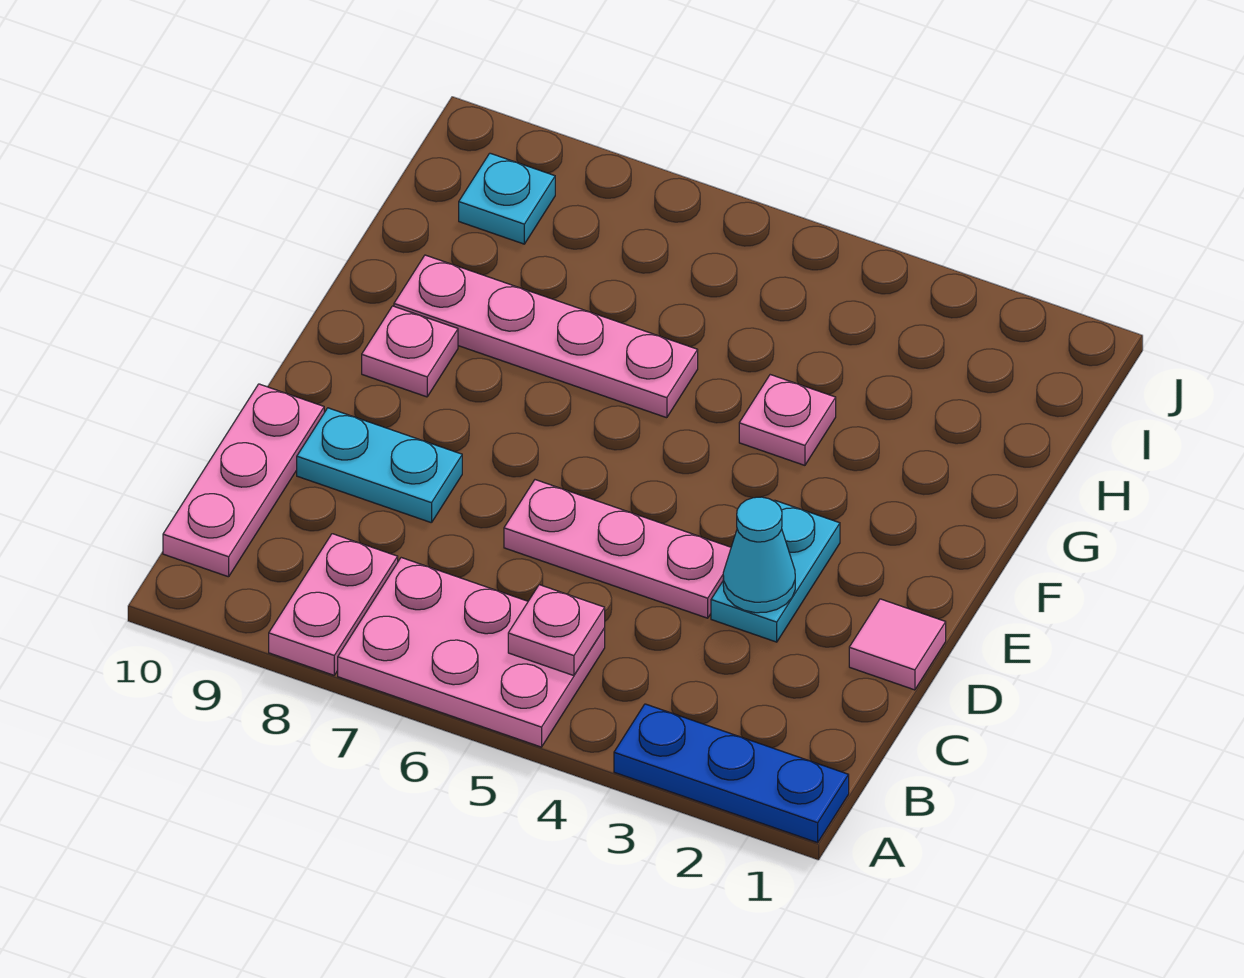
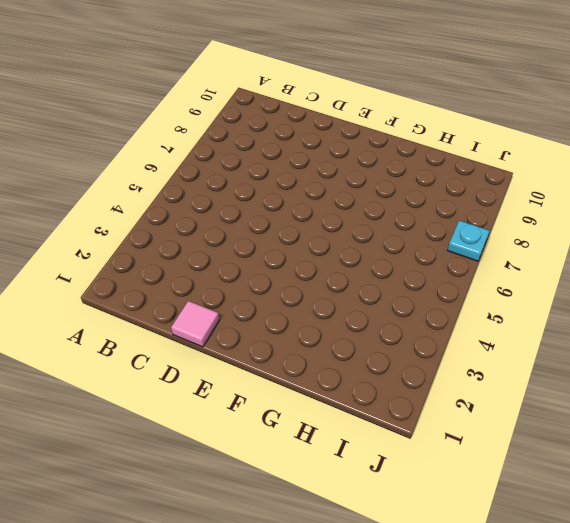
cyan plate J7 level 1 -> cyan plate I9 level 1
none -> blue plate A1:A3 level 1
none -> pink plate A5:B7 level 1
none -> pink plate A8:B8 level 1

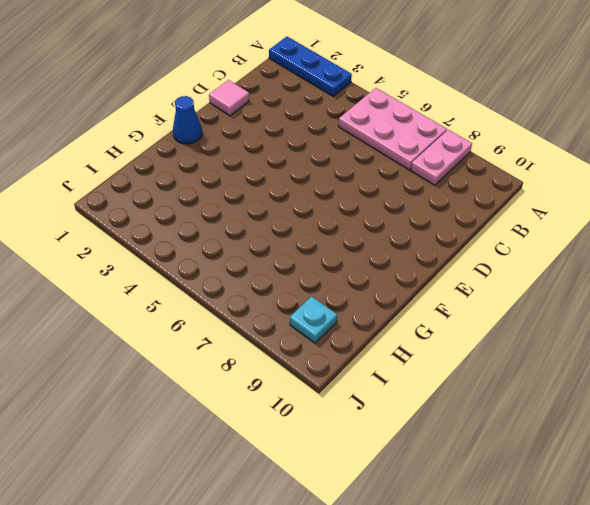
blue cone F1 level 1 -> none
none -> pink plate B10:D10 level 1
none -> cyan plate D3:E3 level 1
none -> pink plate D4:D6 level 1

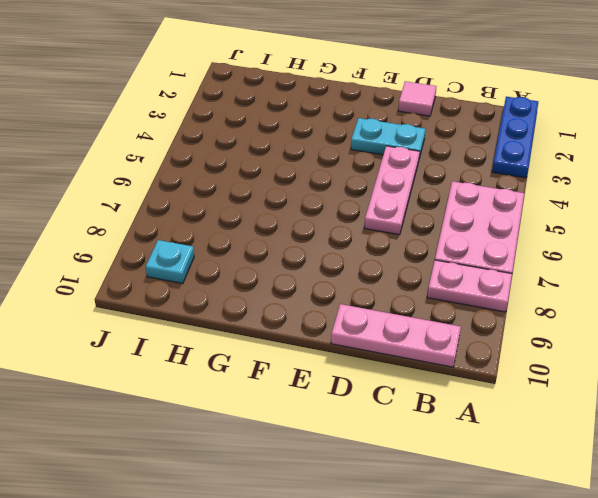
none -> cyan plate D8:D9 level 1
none -> pink plate F9 level 1
none -> pink plate G4 level 1

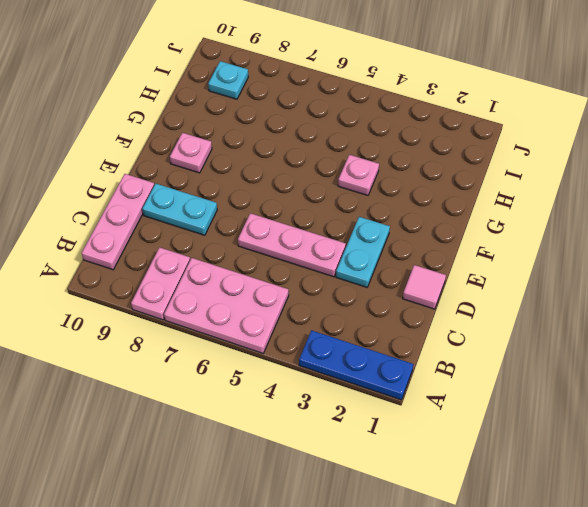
none -> pink plate G6:G9 level 1
none -> pink plate B5 level 2
none -> cyan cone D3 level 2

